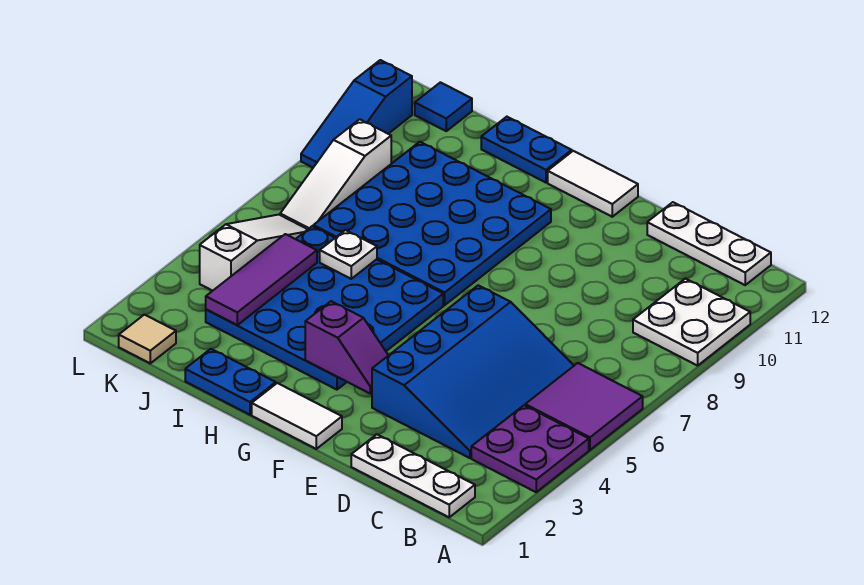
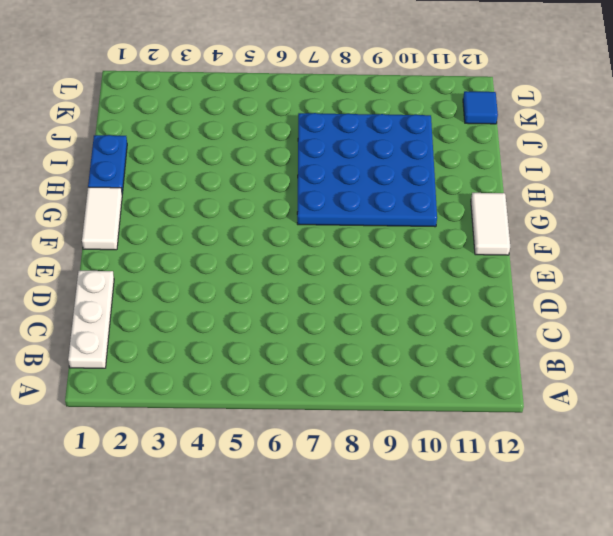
none -> purple plate A3:B4 level 1
none -> purple tile A5:B6 level 1
none -> white plate A9:B10 level 1

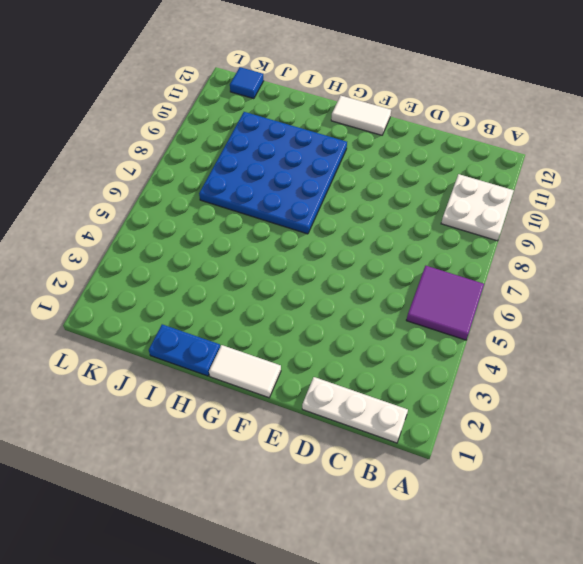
none -> purple plate A3:B4 level 1
none -> white plate B12:D12 level 1
none -> blue slope C3:E6 level 1 top E

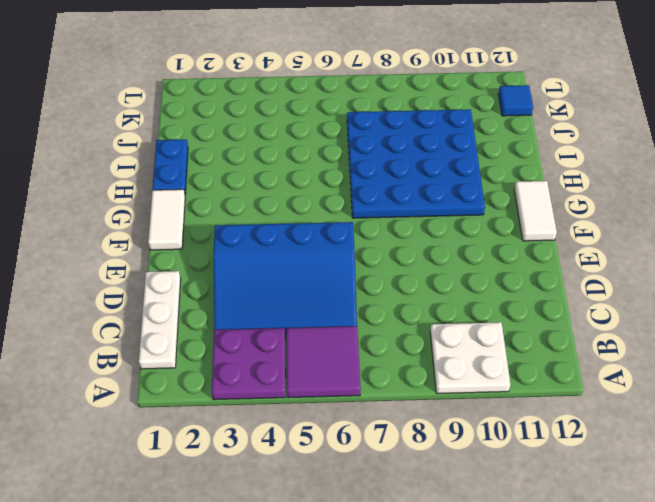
none -> white plate B12:D12 level 1
none -> blue plate G3:J6 level 1
none -> blue plate H12:I12 level 1

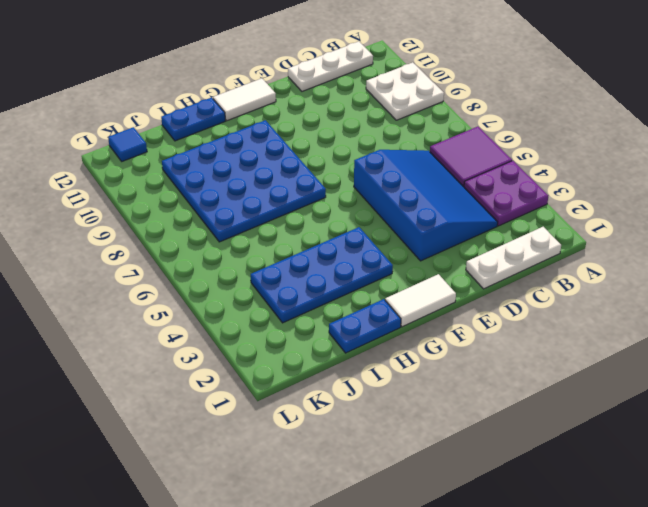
blue plate G3:J4 level 1 -> blue plate G3:J6 level 1
none -> tan tile K1 level 1
none -> white slope K4:K6 level 1 top 4
none -> white slope K7:K9 level 1 top 9

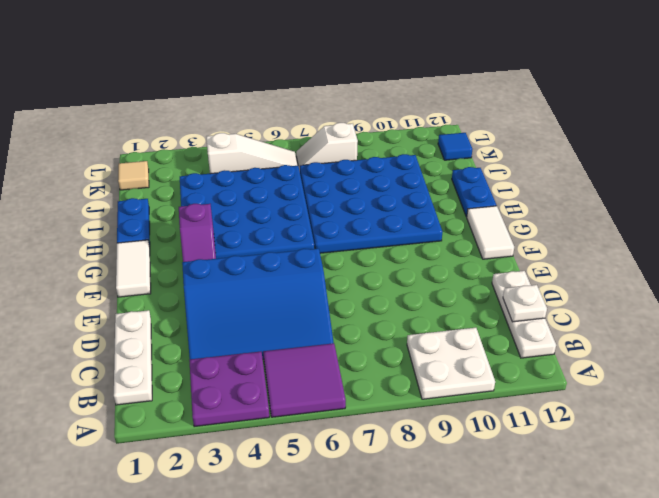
white plate C12 level 2 -> white plate I6 level 2
white slope K7:K8 level 1 top 8 -> white slope K7:K9 level 1 top 9
none -> blue slope L9:L11 level 1 top 11
none -> purple tile J3:J5 level 2

